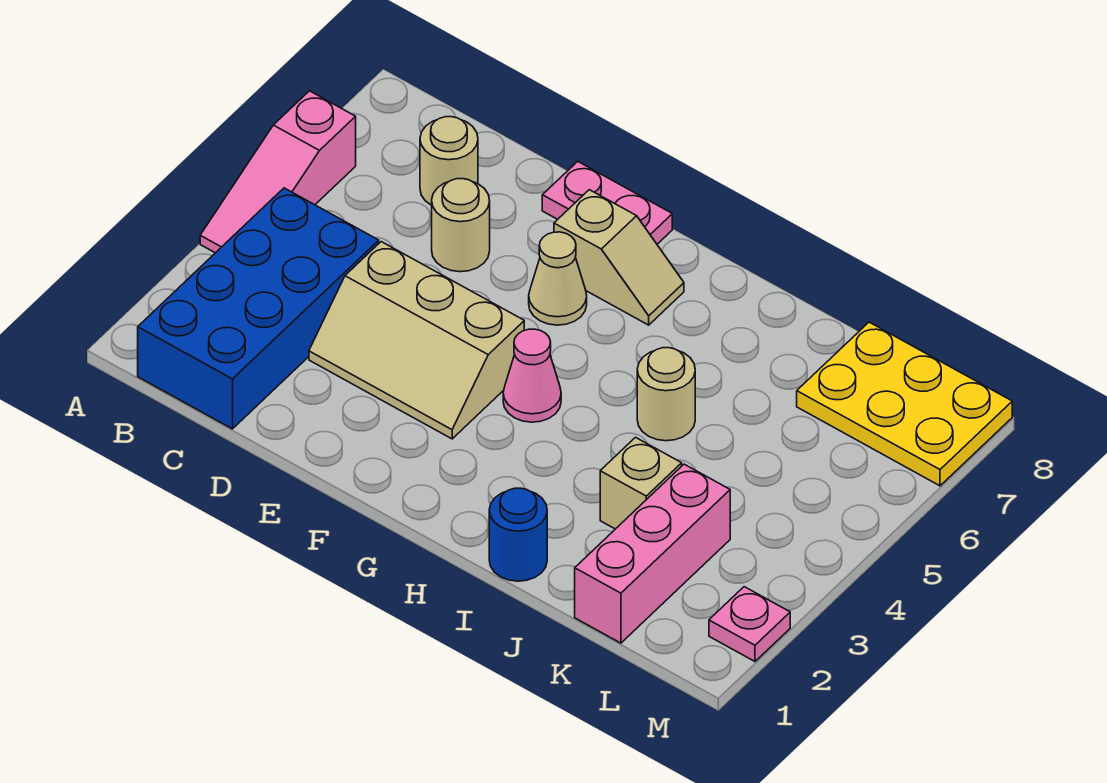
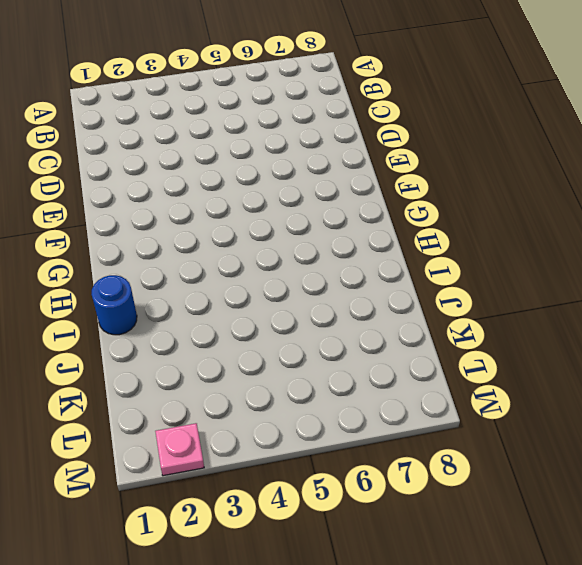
none -> pink slope A4:A6 level 1 top 6
none -> blue brick B1:C4 level 1
none -> tan round brick C7 level 1

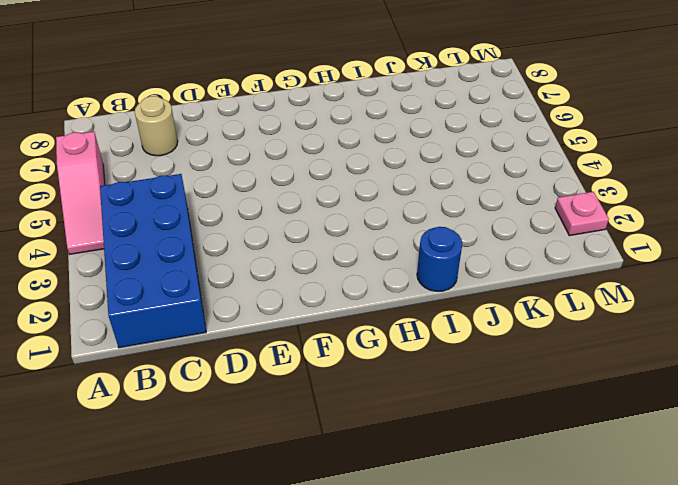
none -> tan slope D3:F4 level 1 top 4
none -> tan round brick D6 level 1
none -> pink plate E8:F8 level 1

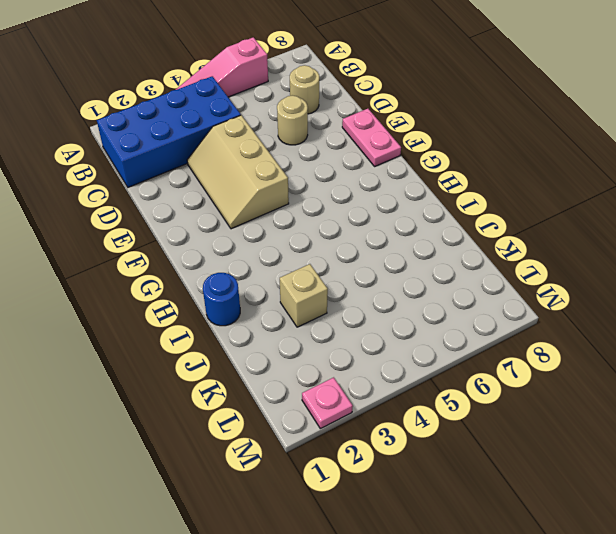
none -> tan cone F6 level 1
none -> tan slope F7:G7 level 1 top F
none -> pink cone G4 level 1

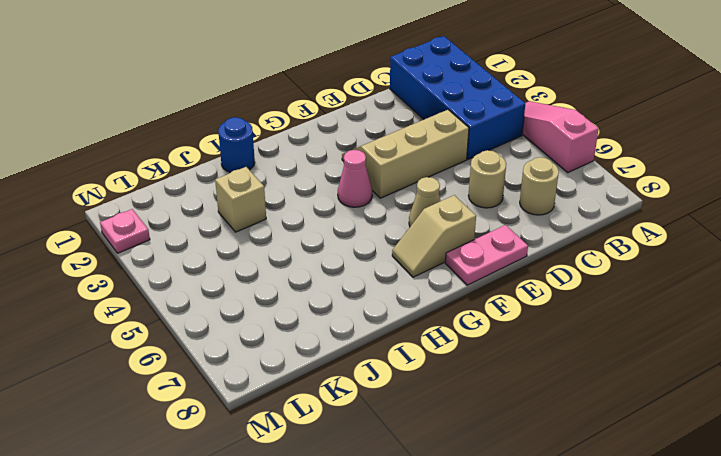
none -> tan round brick I5 level 1
none -> pink brick K1:K3 level 1
none -> yellow plate K7:M8 level 1

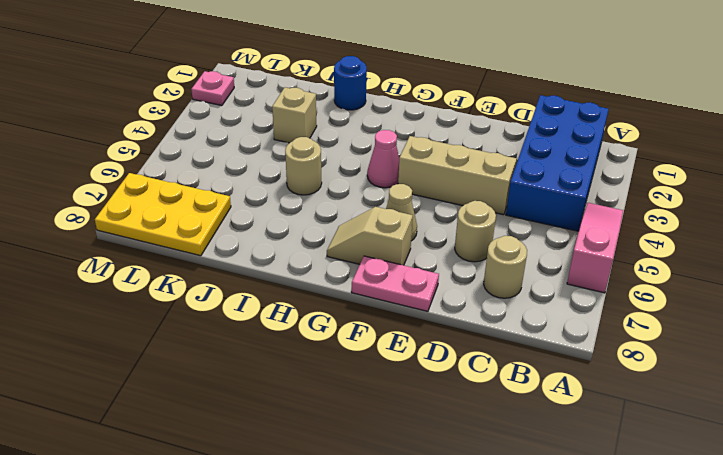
none -> pink brick K1:K3 level 1

